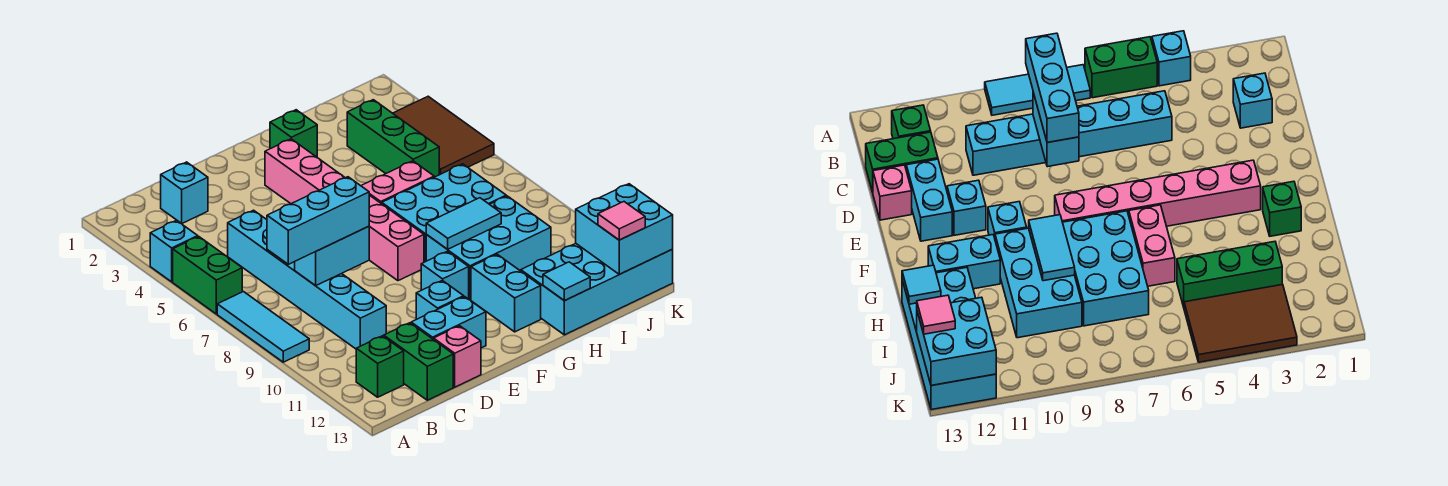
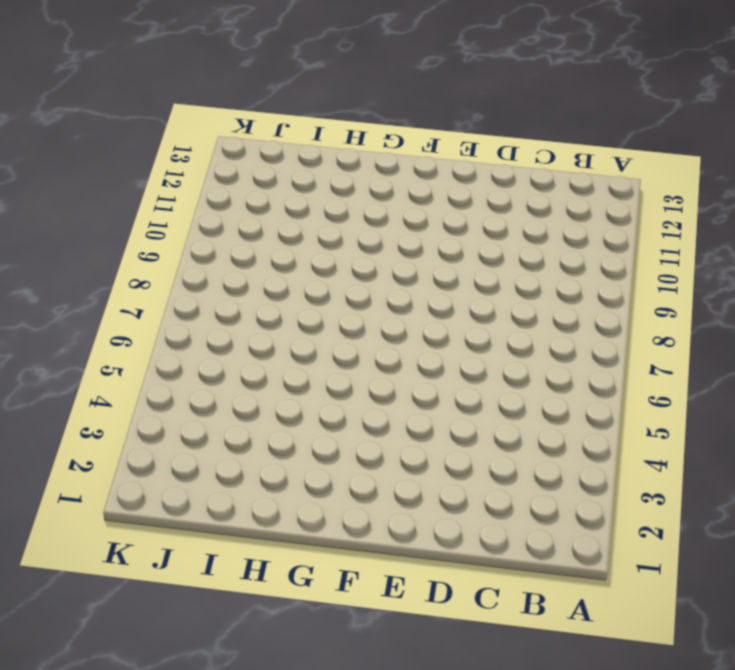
none -> cyan brick A4 level 1
none -> green brick A5:A6 level 1
none -> cyan tile A7:A9 level 1

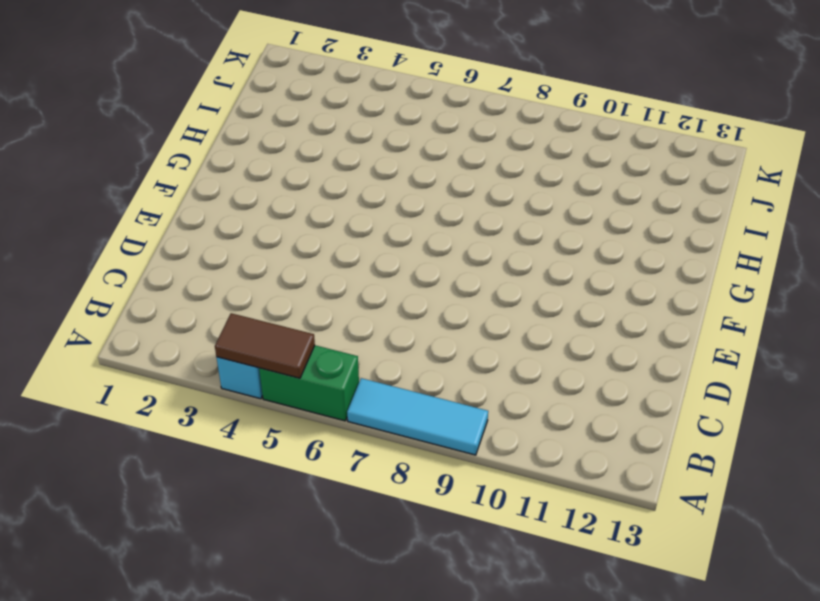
brown tile A4:A5 level 2 -> none
none -> green brick B12 level 1
none -> cyan brick C2 level 1
none -> cyan brick C5:C10 level 1

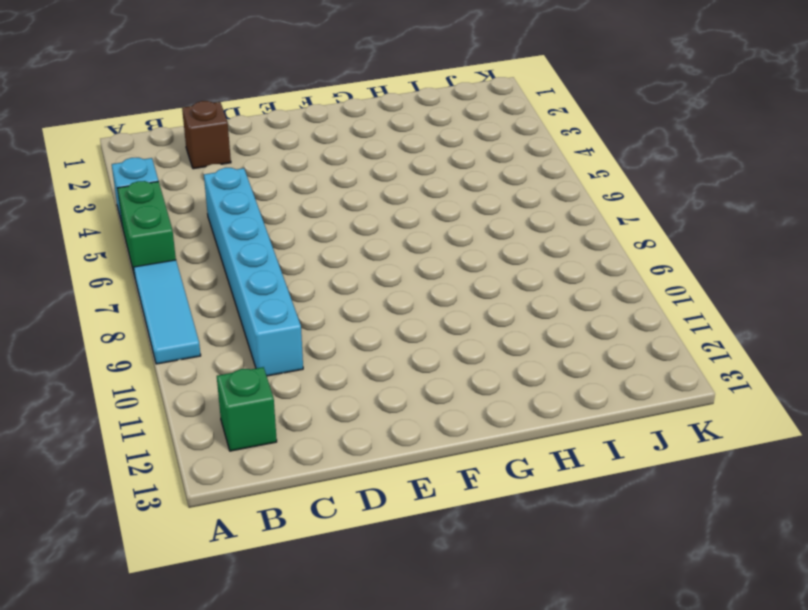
brown brick C2 level 1 -> cyan brick C2 level 1
none -> green brick C12:C13 level 1
none -> cyan brick D12:E12 level 1
none -> pink brick D13 level 1

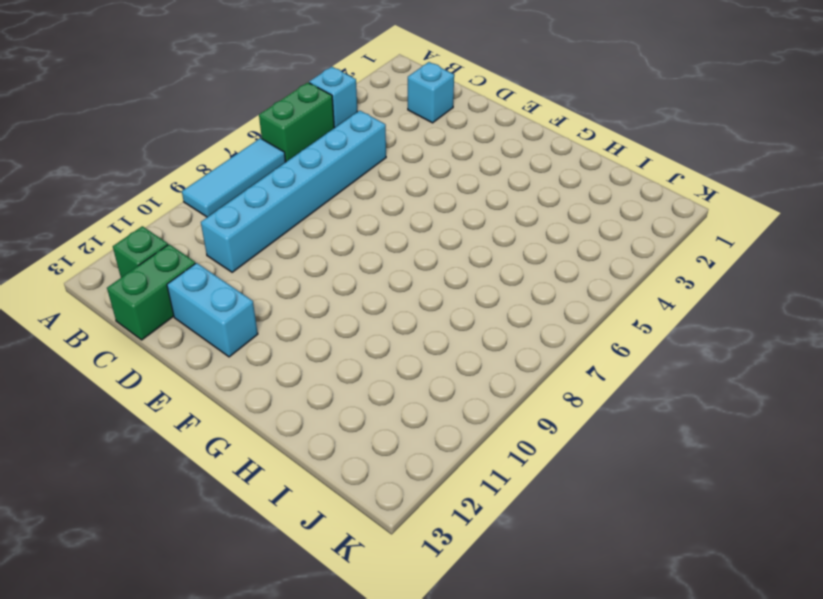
none -> pink brick D13 level 1
none -> cyan brick E11 level 1
none -> pink brick F3:F8 level 1

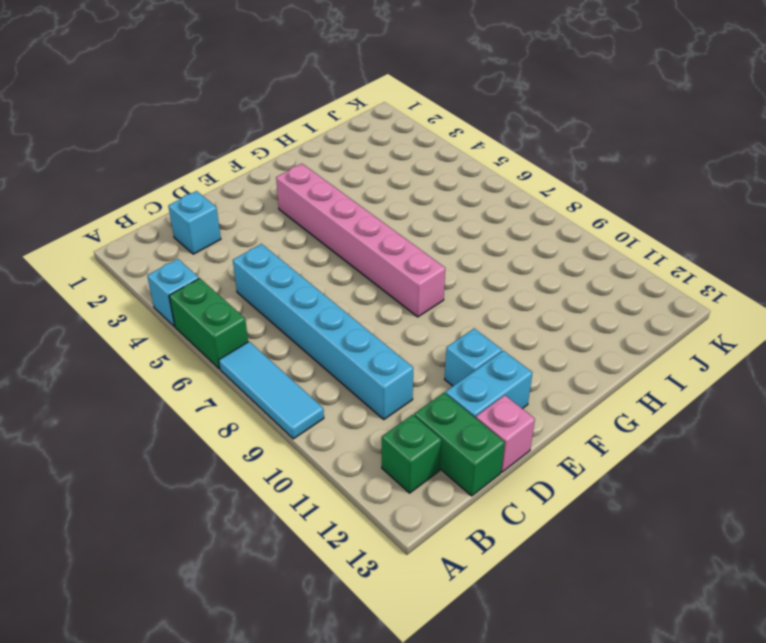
none -> cyan brick F10 level 1
none -> green brick G2 level 1
none -> pink brick G6:H6 level 1

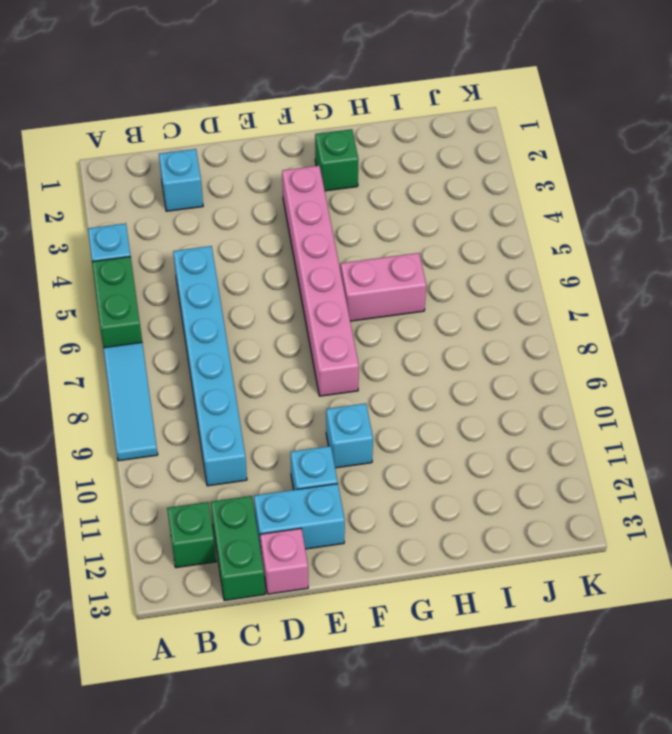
none -> cyan brick G7:I8 level 1
none -> cyan brick G9:I10 level 1
none -> cyan brick G11:G12 level 1

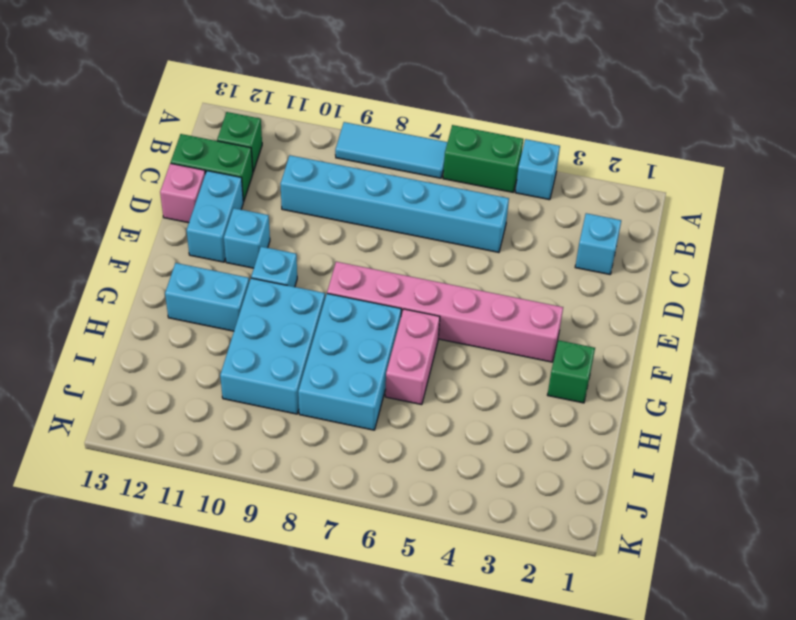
none -> cyan brick H12:K13 level 1
none -> green brick I3:I5 level 1
none -> brown tile J3:K5 level 1

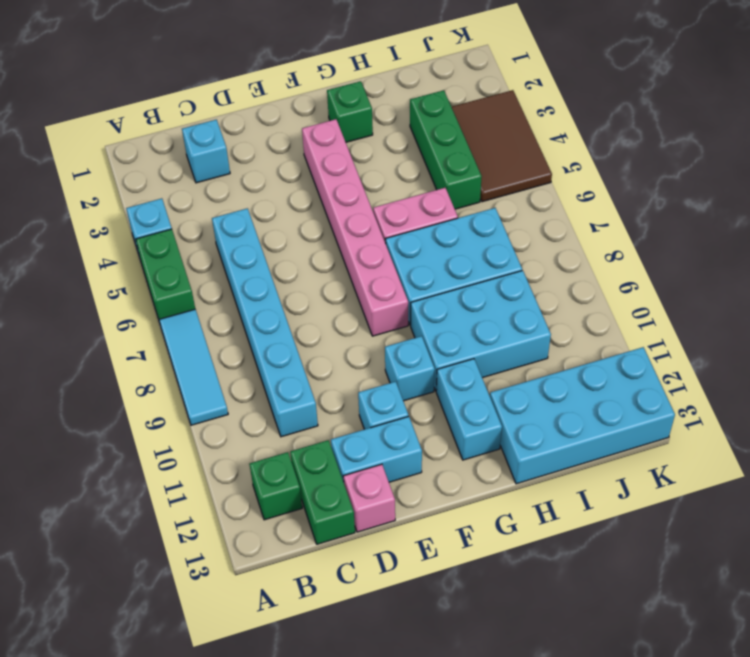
none -> cyan brick C8:D8 level 2
none -> cyan tile G9:H9 level 2
none -> cyan tile H13 level 2

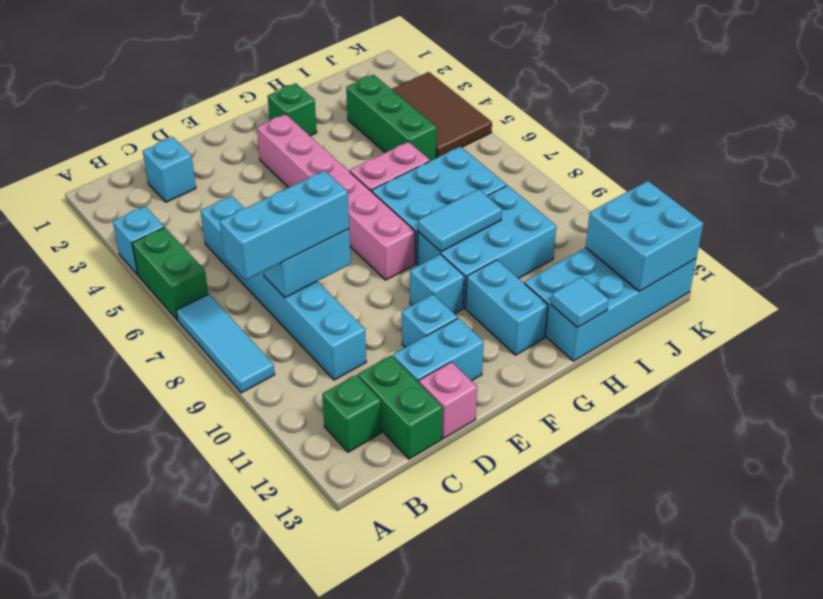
none -> pink tile J13 level 3

